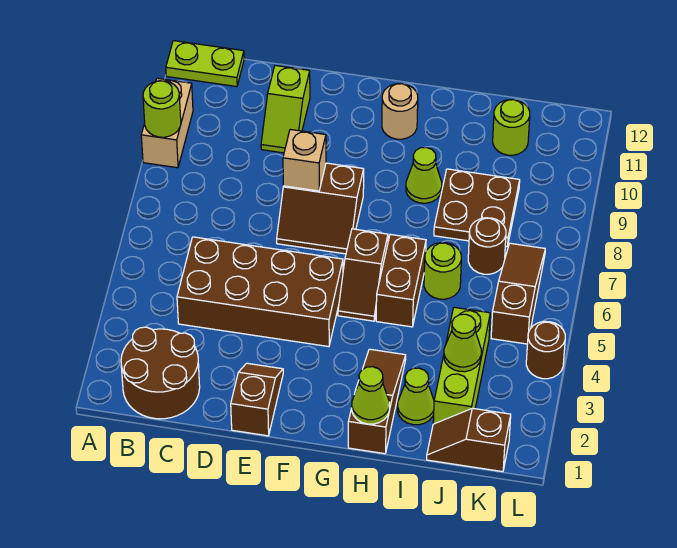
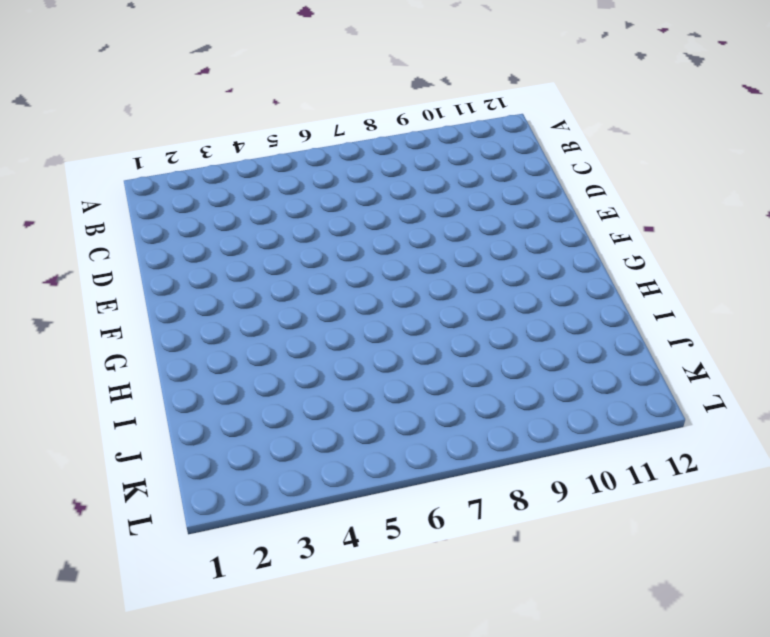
none -> tan brick A9:A10 level 1
none -> lime plate A12:B12 level 1
none -> brown round brick B1:C2 level 1

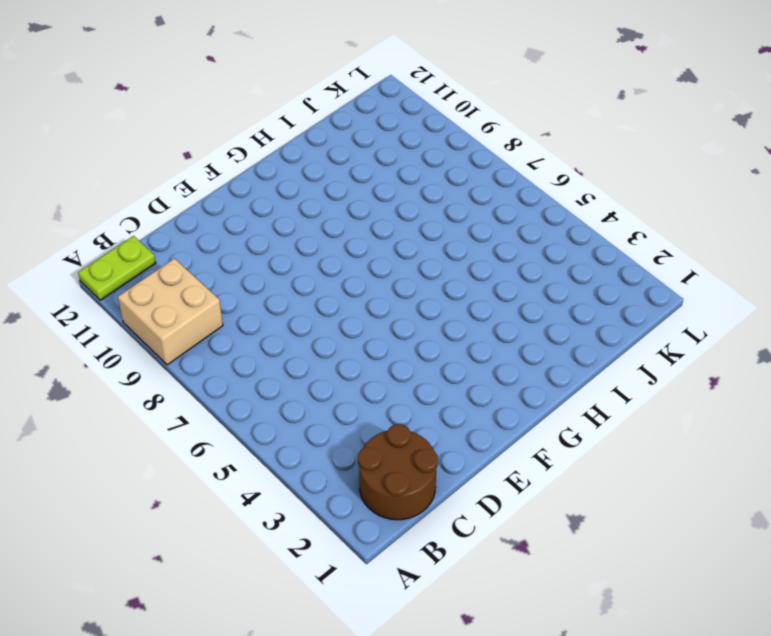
tan brick A9:B10 level 1 -> tan brick A9:A10 level 1
none -> brown brick C4:F5 level 1
none -> lime slope D10:D11 level 1 top 11
none -> brown slope E1:E2 level 1 top 1

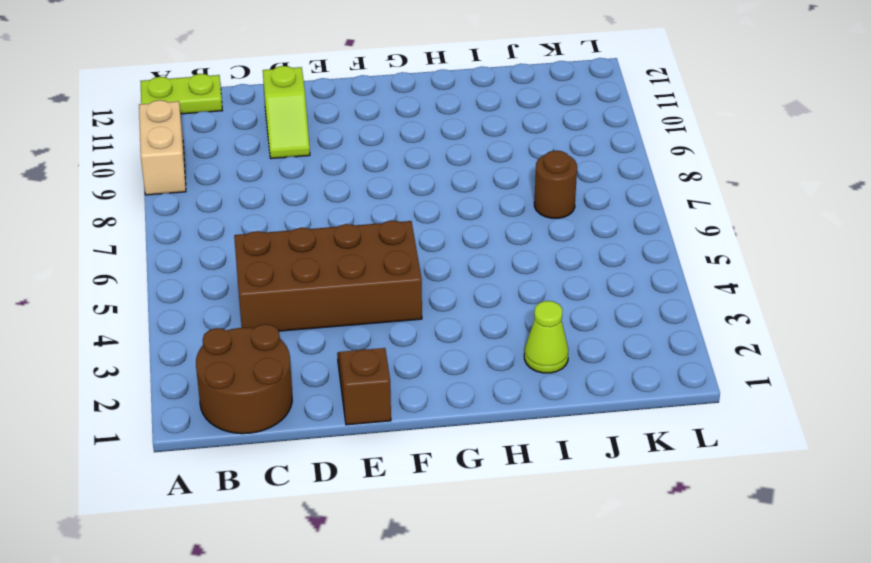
none -> brown slope E7:F8 level 1 top 8
none -> brown slope G5:G6 level 1 top 6
none -> tan round brick G11 level 1

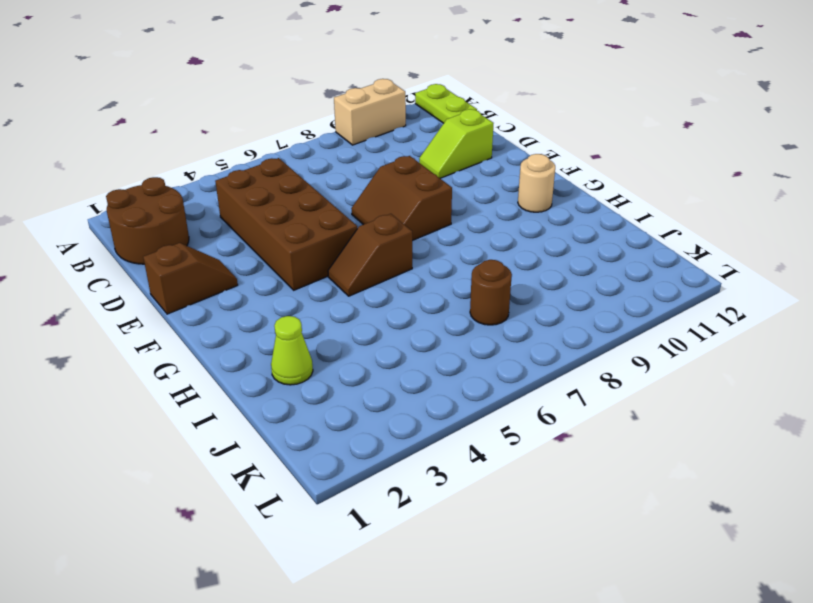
none -> brown slope H1:H3 level 1 top 1
none -> brown brick H5:H6 level 1
none -> lime cone H9 level 1

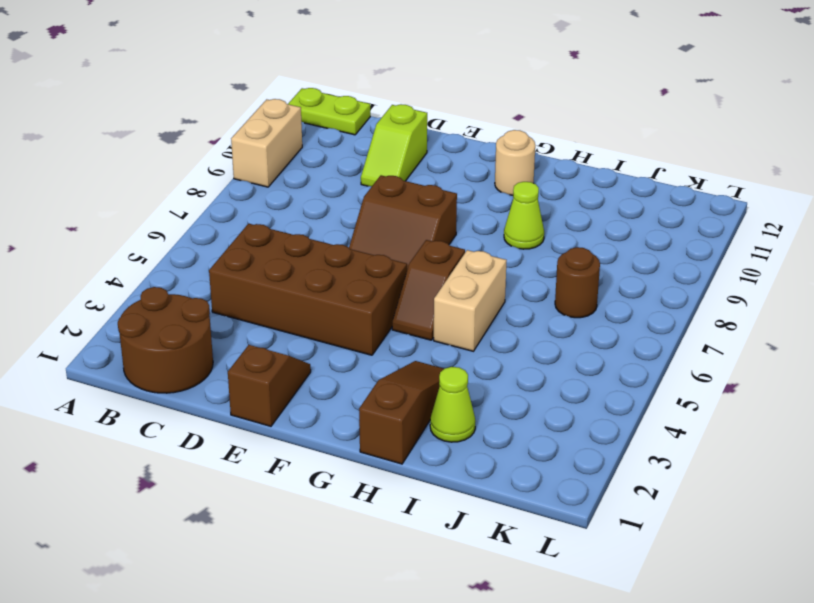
tan brick H5:H6 level 1 -> brown brick H5:H6 level 1
none -> lime round brick I6 level 1
none -> brown plate I8:J9 level 1
none -> brown slope J1:K1 level 1 top K

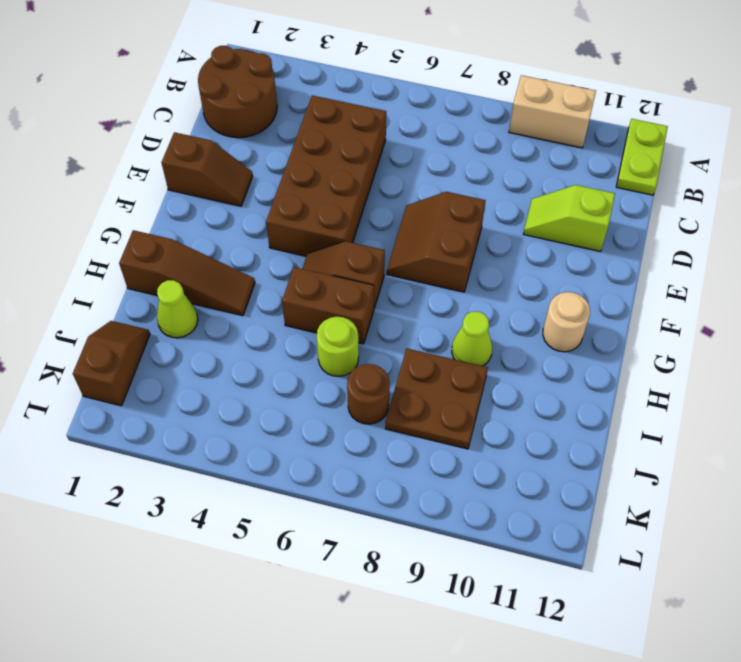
none -> lime brick J2:J4 level 1
none -> lime round brick J11 level 1
none -> brown slope K5:K7 level 1 top 5

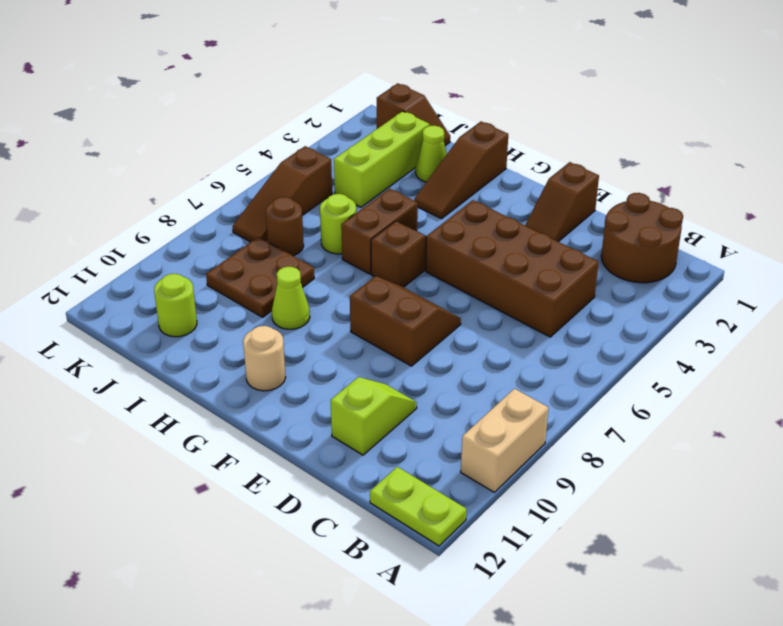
none -> brown round brick L4 level 1
none -> lime round brick A9 level 2
none -> tan brick E8 level 2

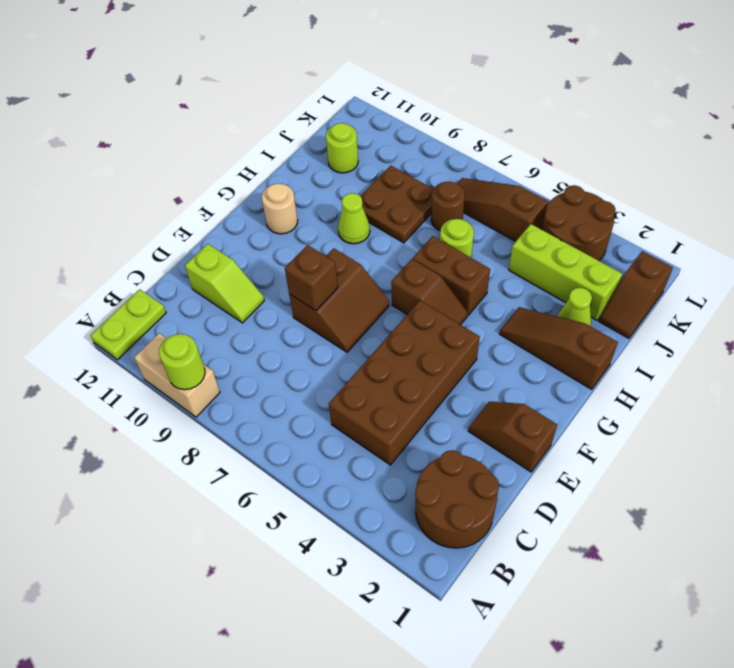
brown brick E8 level 2 -> tan brick E8 level 2
brown round brick K3:L4 level 1 -> brown round brick L4 level 1
none -> lime cone H1 level 2
none -> lime cone J3 level 2

